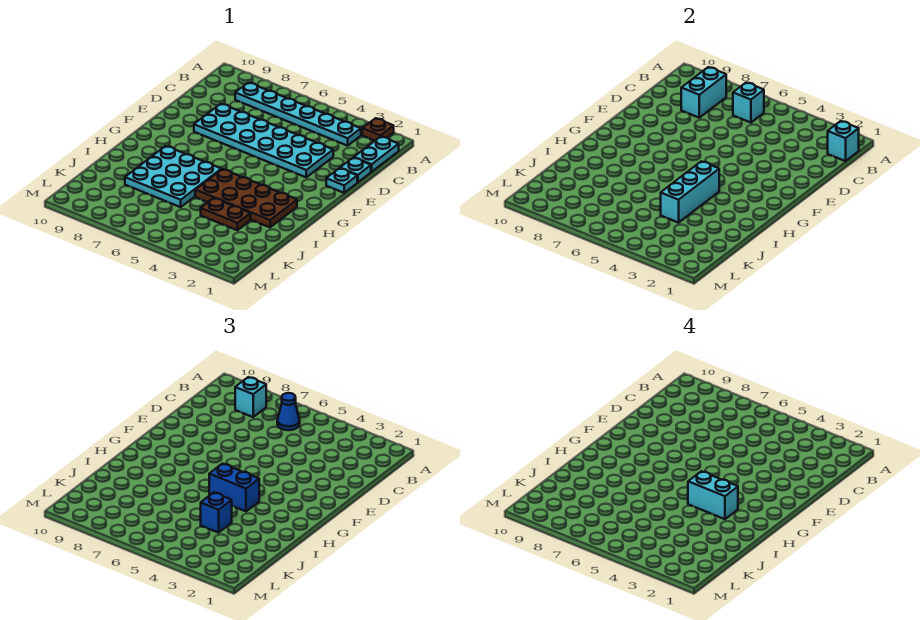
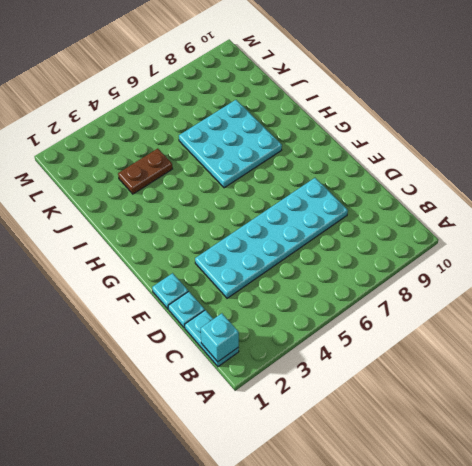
none -> brown plate A2 level 1
none -> cyan plate B3:B8 level 1
none -> brown plate H2:I5 level 1

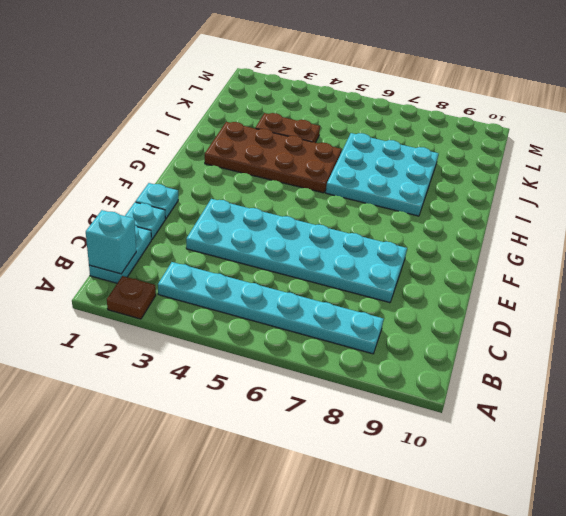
none -> cyan brick B6 level 2
none -> cyan brick B8:C8 level 2
none -> cyan brick H4:J4 level 2

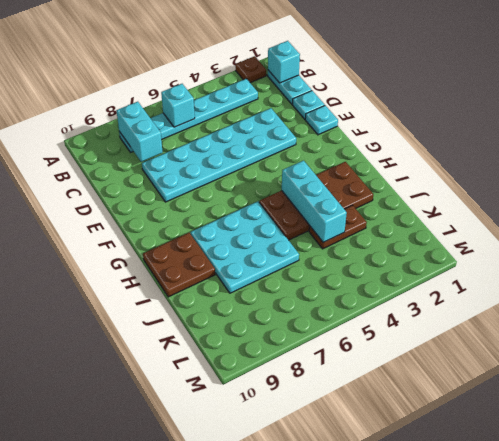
brown plate H9:I10 level 1 -> none
none -> blue cone B6 level 3
none -> cyan brick B8 level 3
none -> blue brick H4:H5 level 3

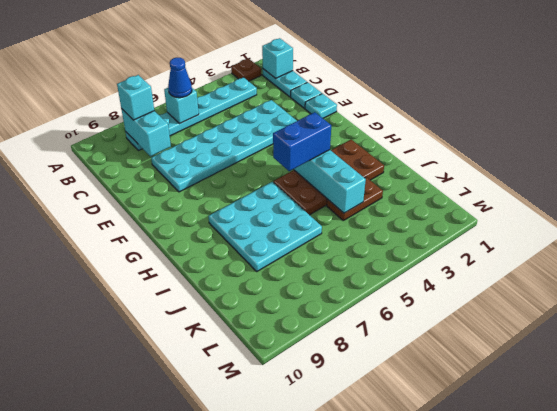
none -> blue brick J4 level 3
none -> cyan brick H3:H4 level 4

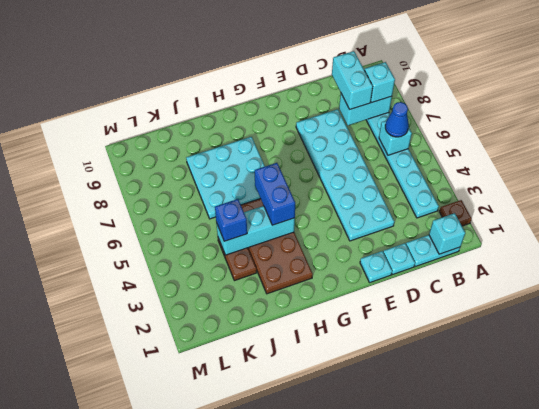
cyan brick C8:C9 level 3 -> cyan brick H3:H4 level 4

